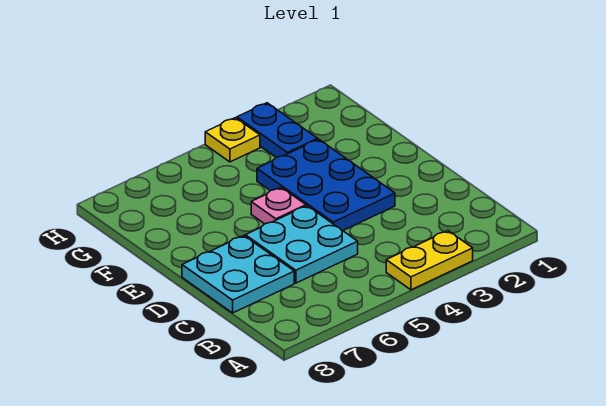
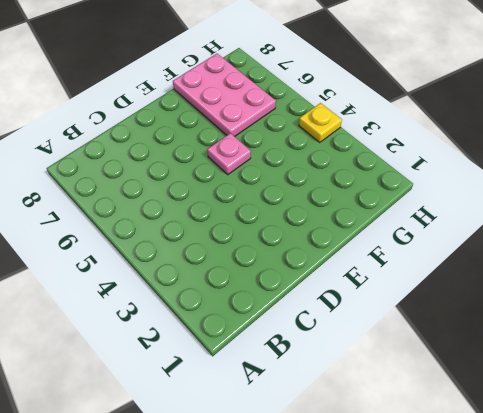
pink plate F6:G8 level 1 -> none
none -> yellow plate A3:A4 level 1
none -> cyan plate C5:D6 level 1

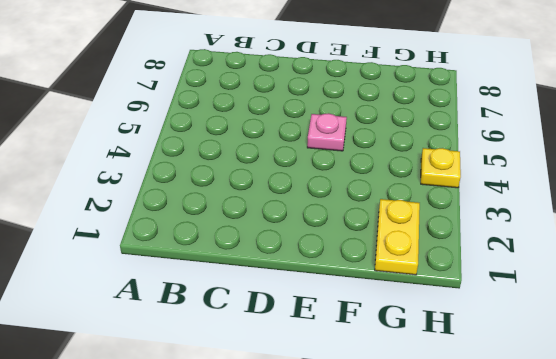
yellow plate G1:G2 level 1 -> yellow plate A3:A4 level 1
none -> cyan plate C5:D6 level 1
none -> cyan plate C7:D8 level 1

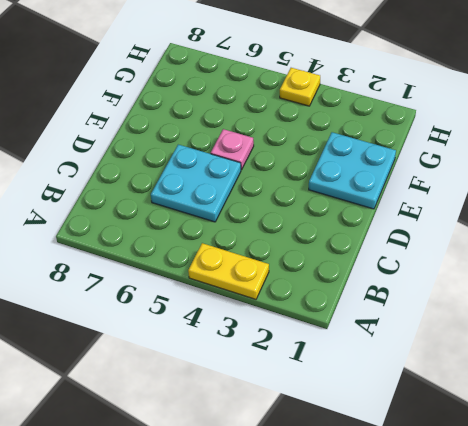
cyan plate E1:F2 level 1 -> cyan plate C7:D8 level 1
none -> blue plate D3:F4 level 1
none -> blue plate G3:H3 level 1

